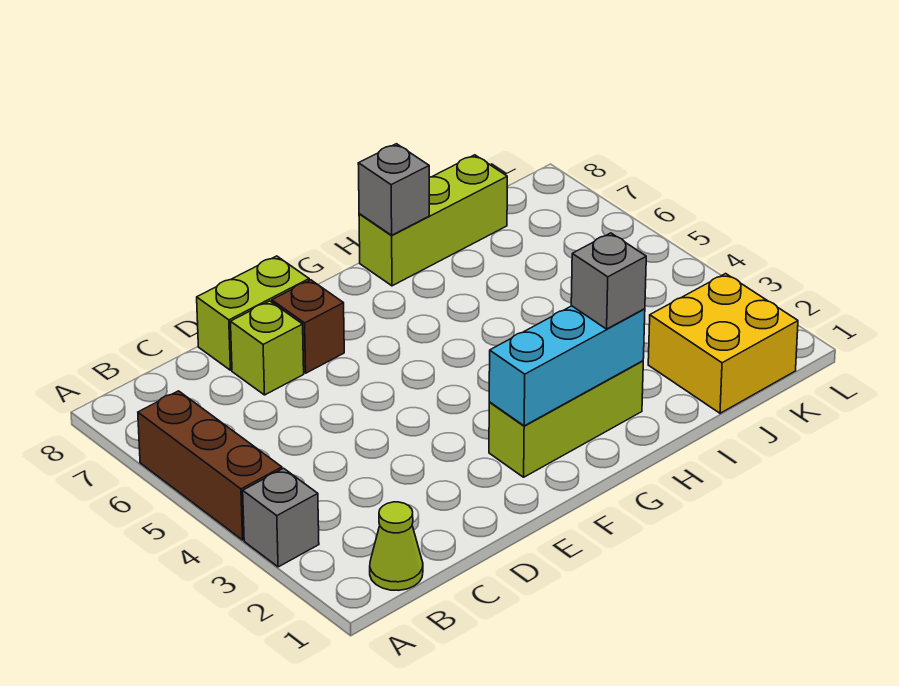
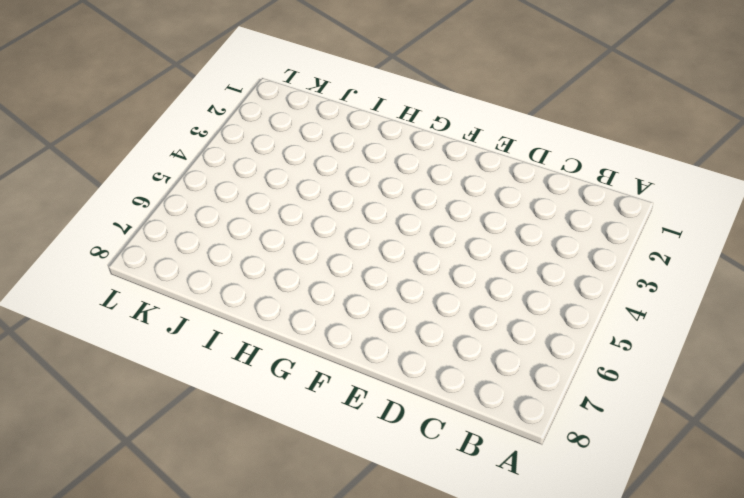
none -> grey brick A3 level 1
none -> brown brick A4:A6 level 1
none -> lime cone B1 level 1

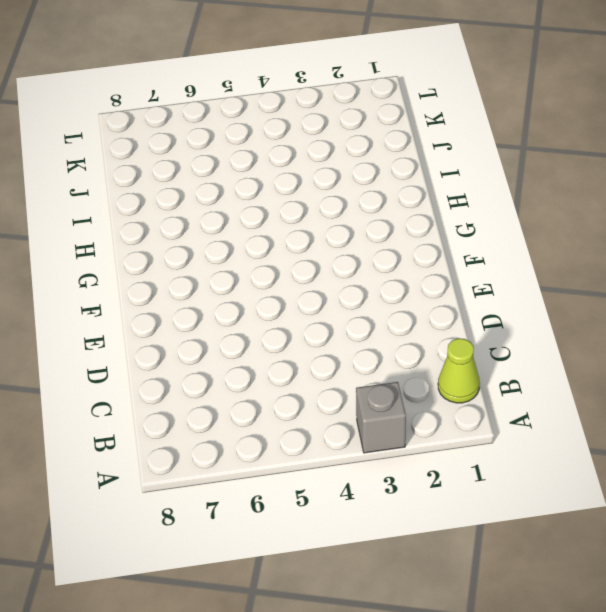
none -> brown brick A4:A6 level 1
none -> lime brick D7 level 1
none -> lime brick D8:E8 level 1

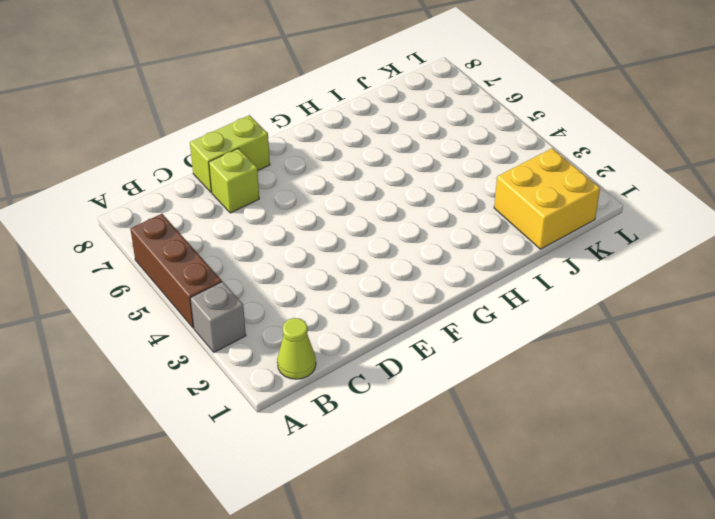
none -> brown brick E7 level 1
none -> lime brick F2:H2 level 1
none -> lime brick H8:J8 level 1

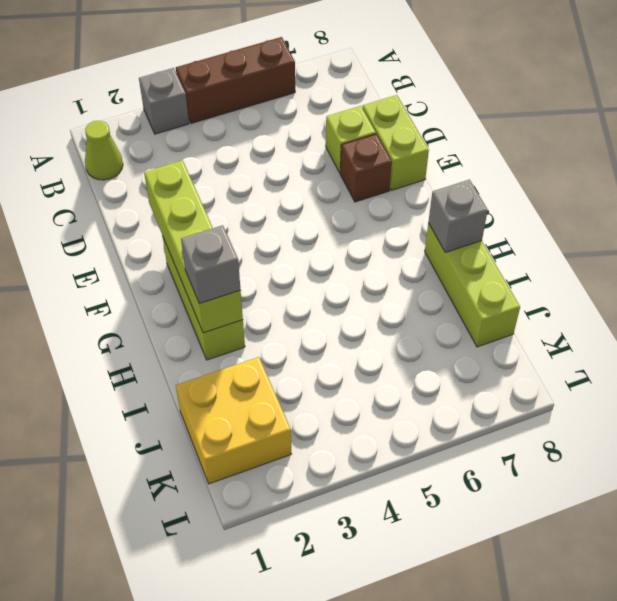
lime brick E2:H2 level 2 -> cyan brick F2:H2 level 2

